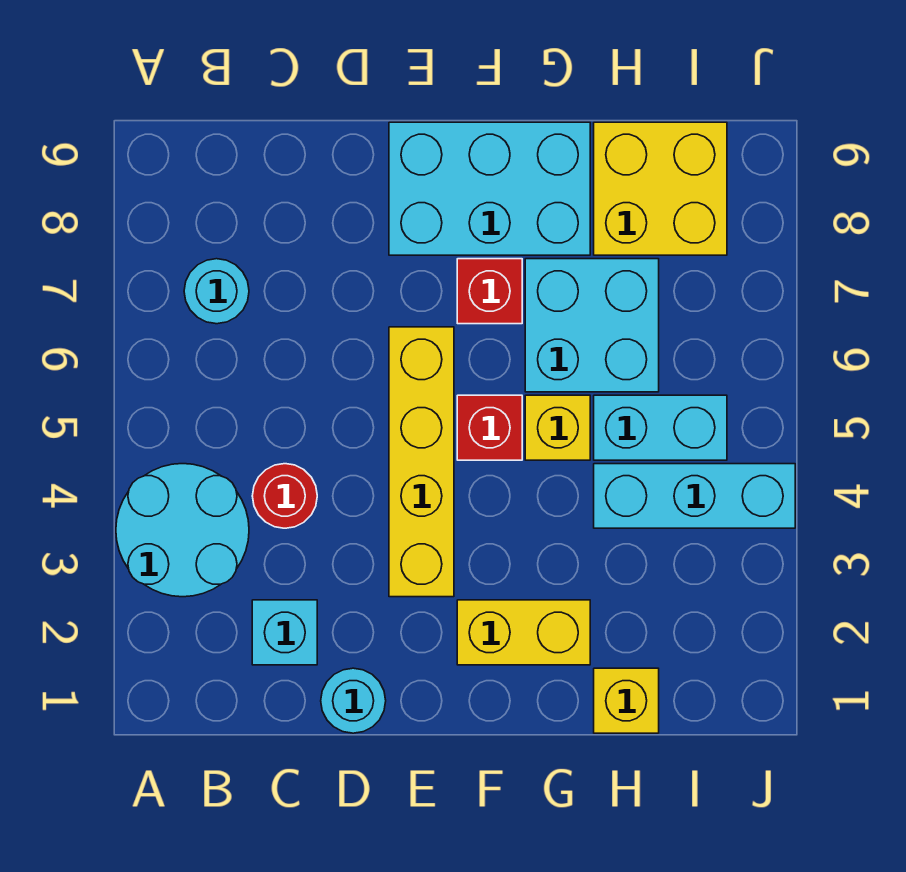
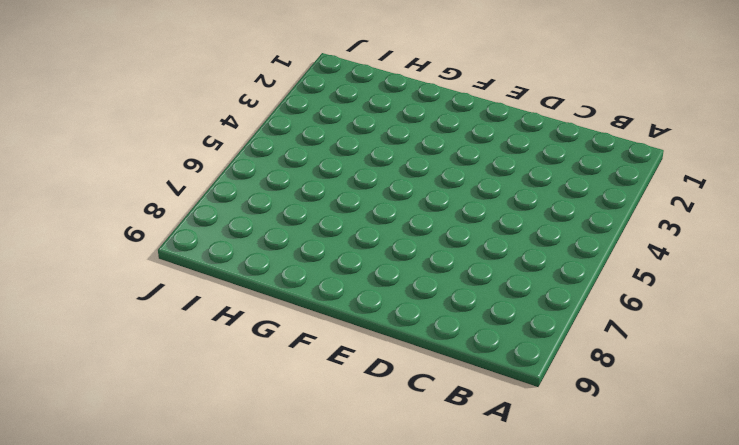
none -> cyan round brick A3:B4 level 1
none -> cyan round brick B7 level 1
none -> cyan brick C2 level 1

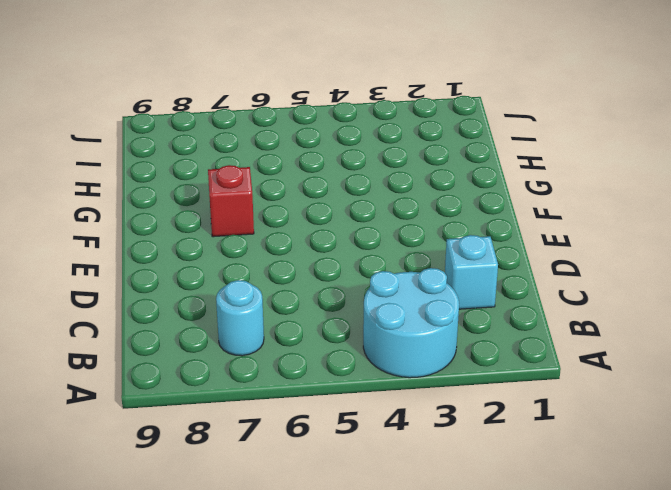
none -> red round brick C4 level 1
none -> cyan round brick D1 level 1
none -> yellow brick E3:E6 level 1

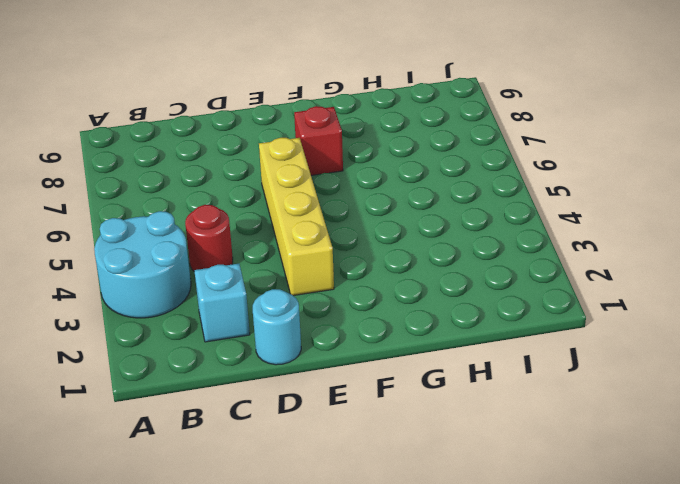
none -> cyan round brick B7 level 1
none -> cyan brick E8:G9 level 1
none -> yellow brick F2:G2 level 1

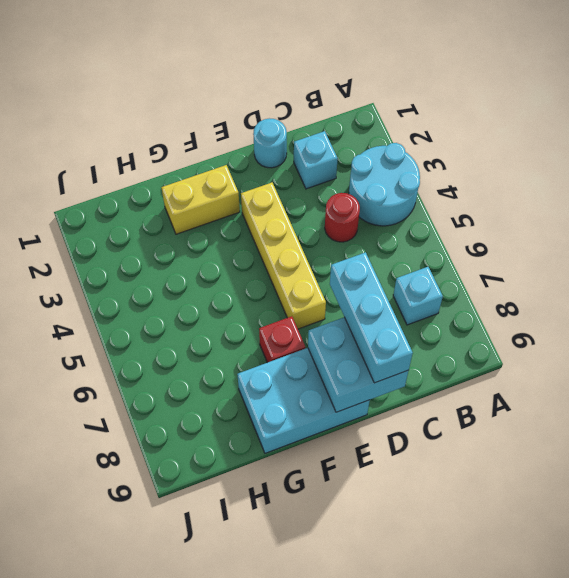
cyan brick B7 level 1 -> cyan round brick B7 level 1
cyan brick D7:D9 level 3 -> cyan brick H4:J4 level 1
cyan brick D8:E9 level 2 -> cyan brick G6:H7 level 1
none -> red brick F5 level 1
none -> yellow brick G5 level 1
none -> yellow brick H1 level 1

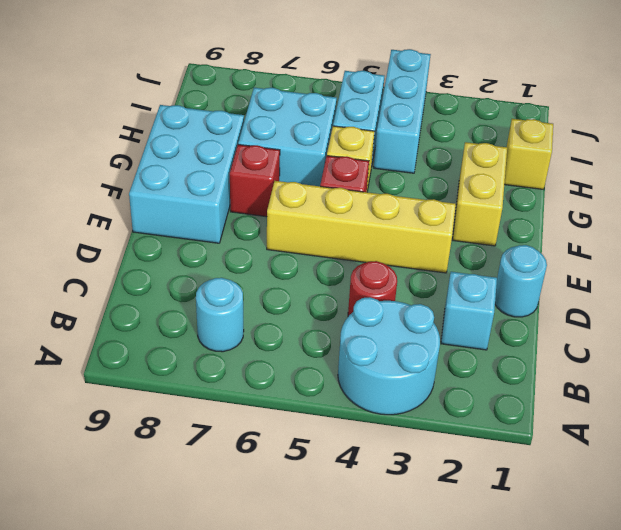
none -> yellow brick H8:I9 level 1

